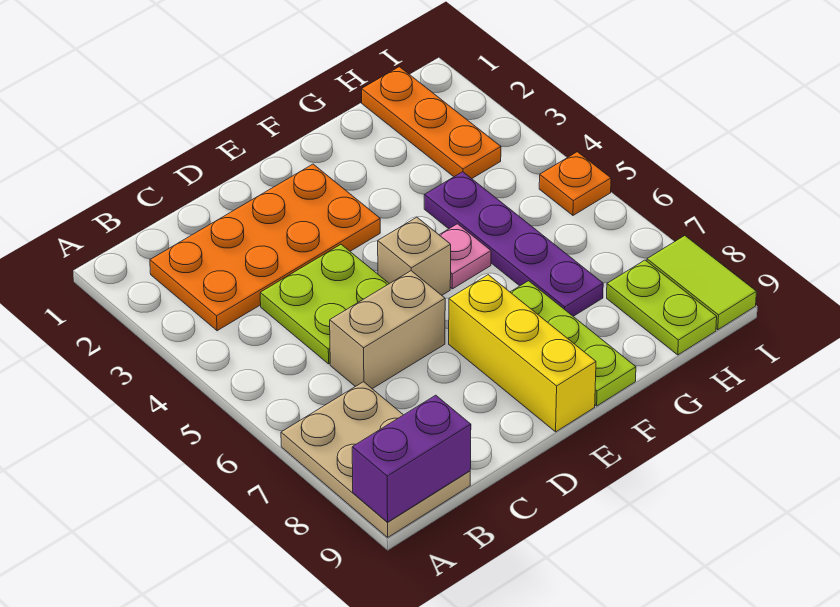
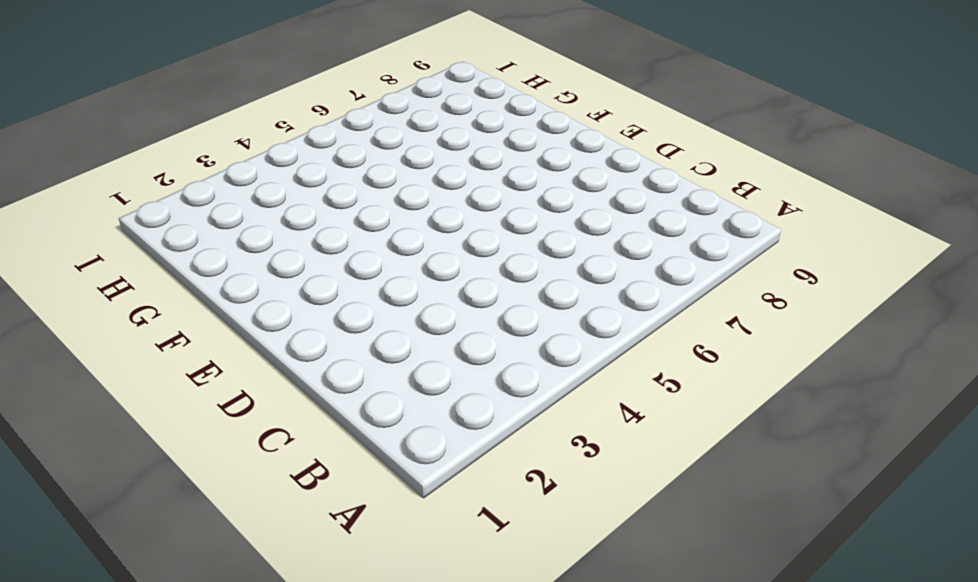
none -> tan plate A7:B9 level 1
none -> orange plate B2:E3 level 1
none -> lime plate C4:D5 level 1

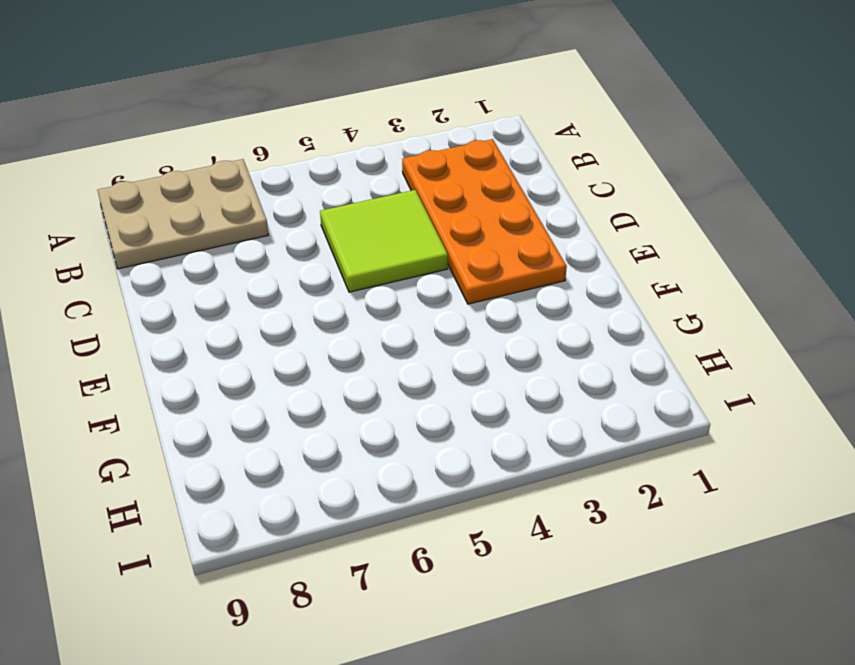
lime tile C4:D5 level 1 -> lime plate C4:D5 level 1
none -> tan brick C6:D6 level 1
none -> tan brick E5 level 1
none -> yellow brick E7:E9 level 1

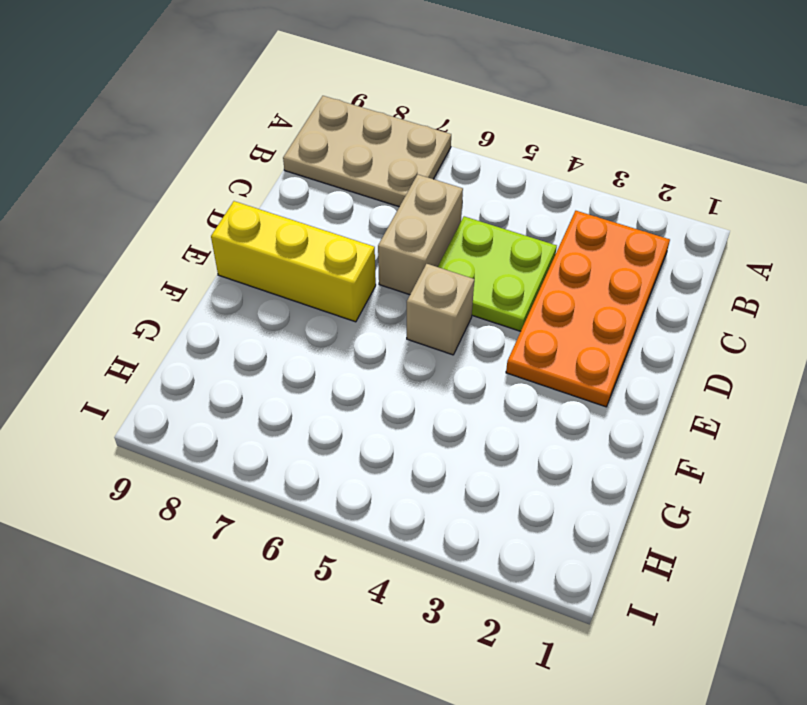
none -> pink plate F5 level 1
none -> lime plate F7:F9 level 1
none -> purple plate G4:G7 level 1

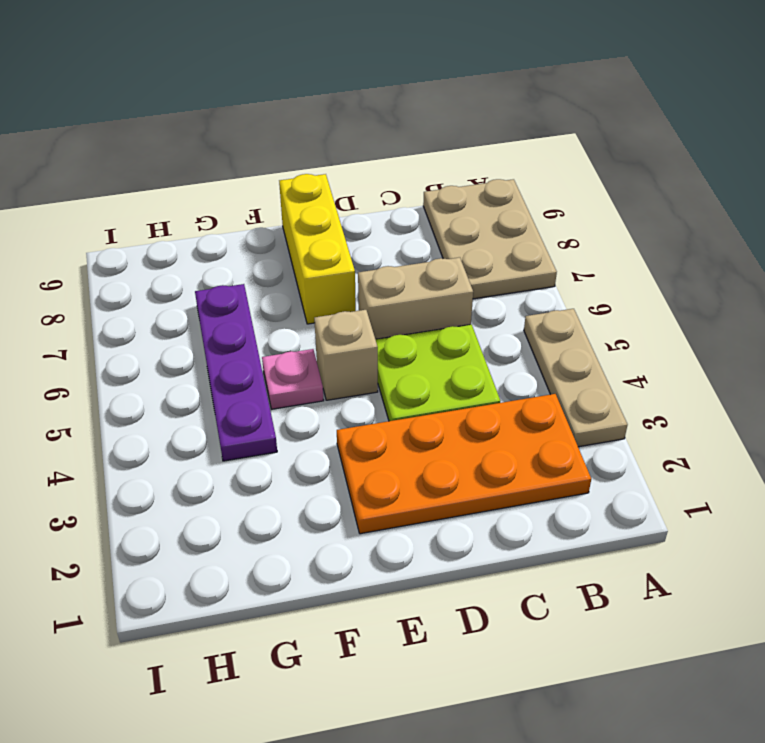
tan plate A3:A5 level 1 -> none
none -> lime plate F7:F9 level 1
none -> orange plate H1:H3 level 1
none -> lime plate H8:H9 level 1

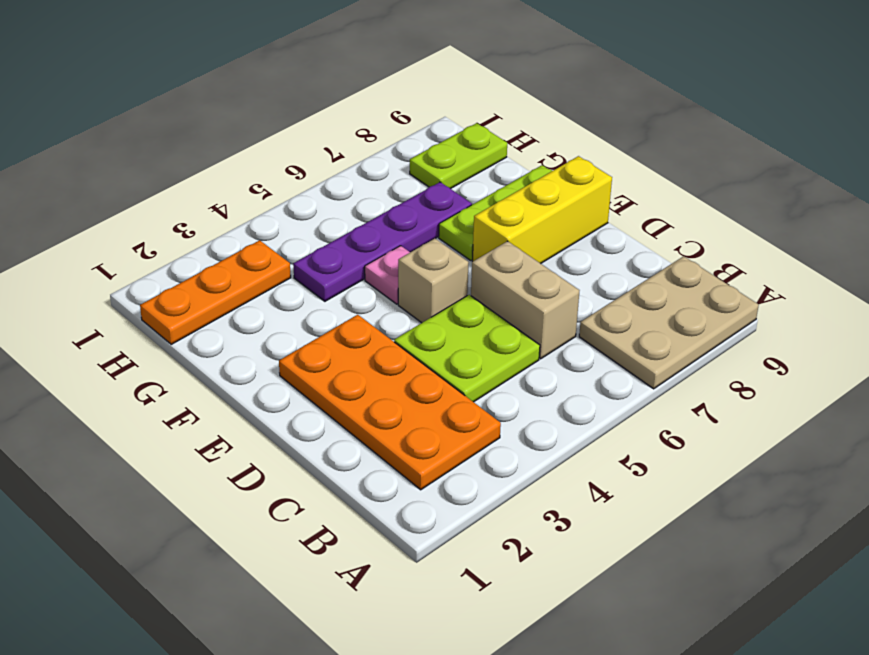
none -> orange plate I5 level 1
none -> lime tile I8:I9 level 1
none -> purple brick A9:B9 level 2

